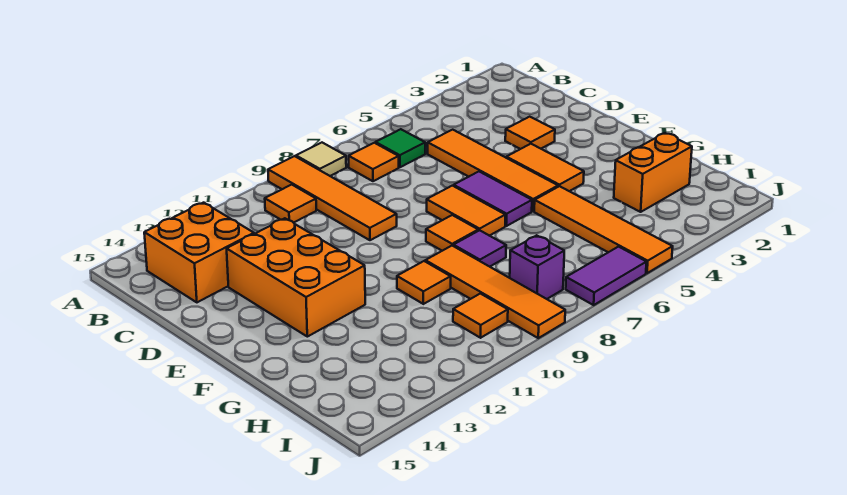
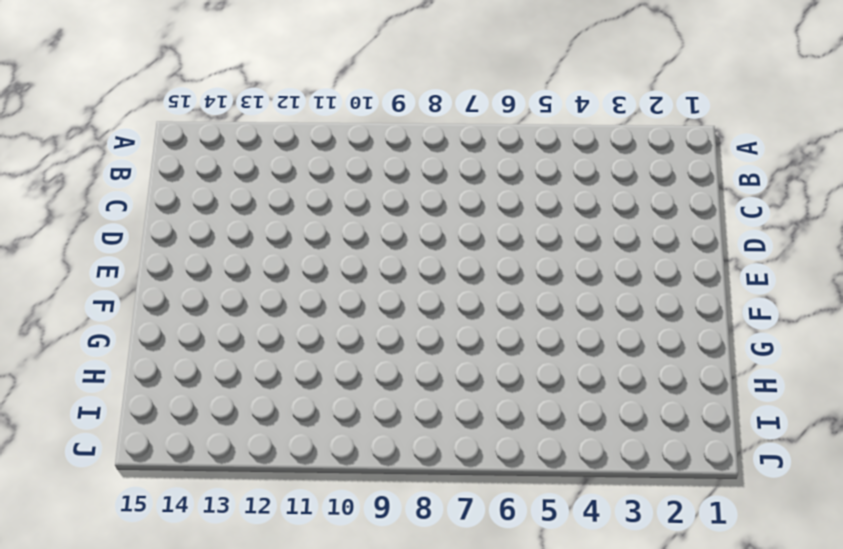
none -> tan tile A8 level 1
none -> orange tile A9:D9 level 1
none -> green tile B6 level 1

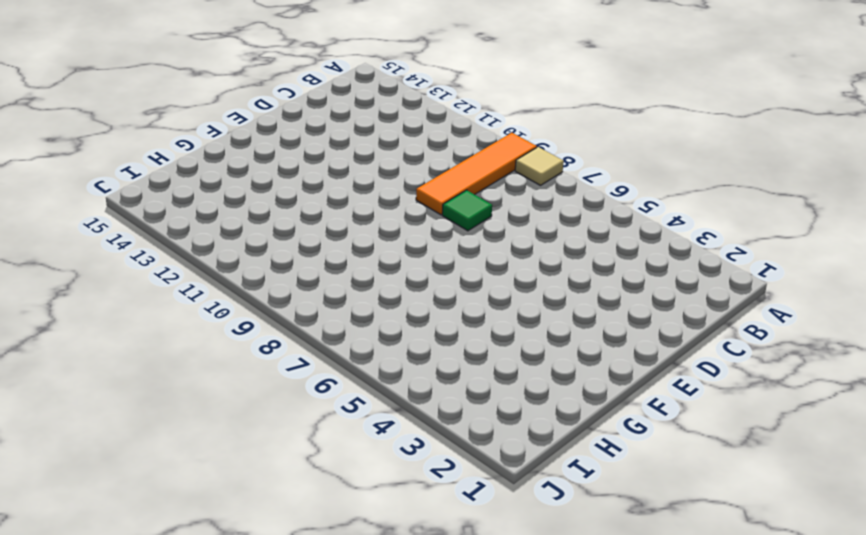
green tile D8 level 1 -> green tile B6 level 1
none -> orange tile B7 level 1
none -> orange tile B10 level 1
none -> orange brick B13:C14 level 1

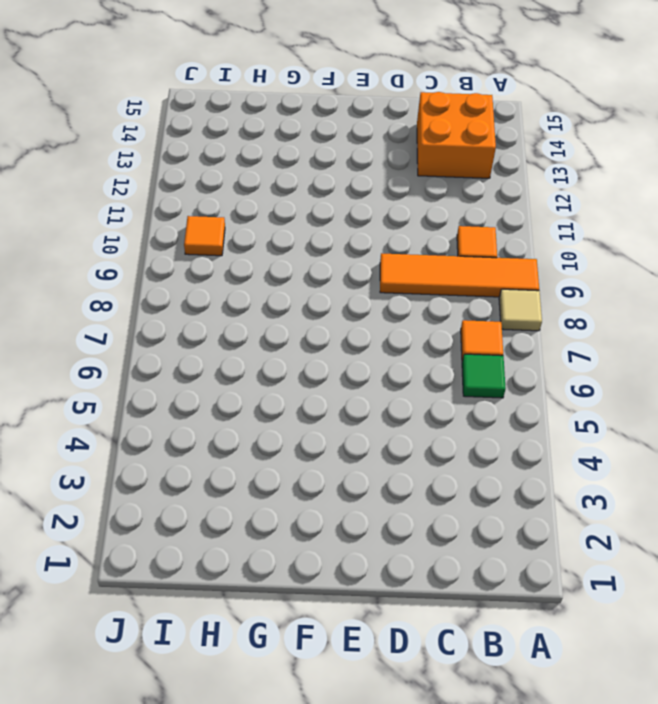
none -> orange tile C5:F5 level 1
none -> orange tile D3 level 1
none -> orange brick D12:F13 level 1

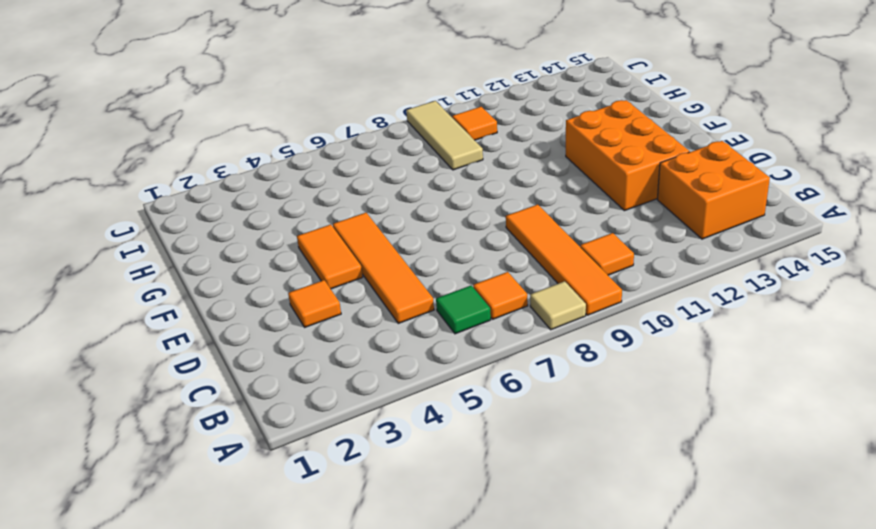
tan tile H9:J9 level 1 -> orange tile G9:J9 level 1
none -> purple tile E6:F6 level 1
none -> orange tile E7:F7 level 1
none -> orange tile F8 level 1

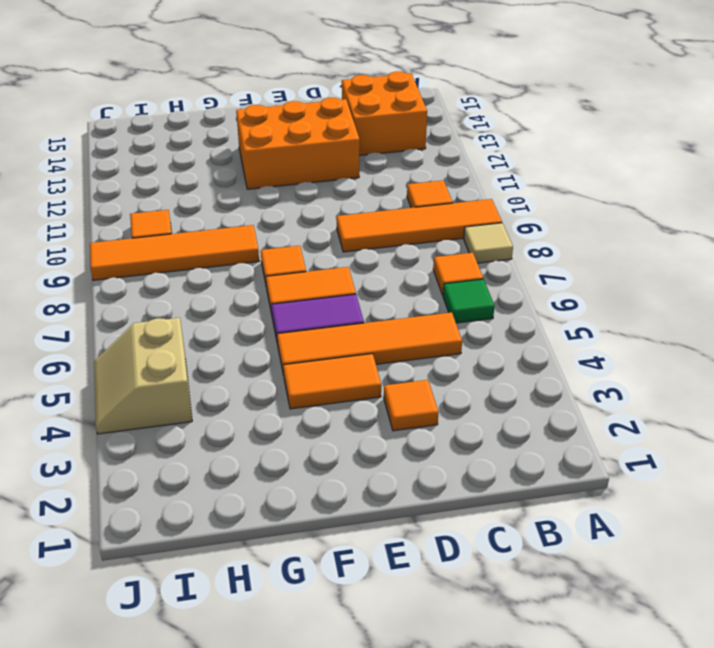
tan slope I4:J5 level 1 top I -> orange tile G5:J5 level 1
none -> purple tile G8 level 1
none -> orange tile G10 level 1
none -> orange brick H2:H3 level 1

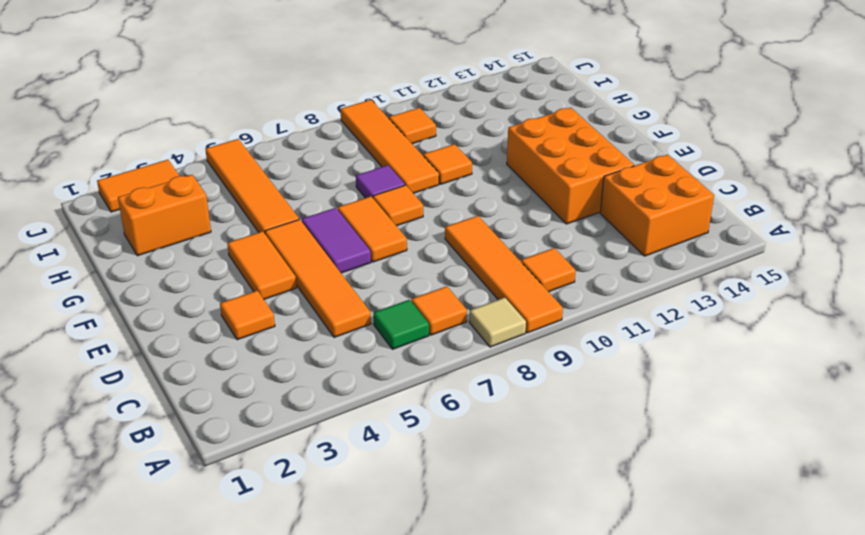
orange tile J2:J3 level 1 -> none
none -> purple brick I8 level 1
none -> purple tile J6:J7 level 1

